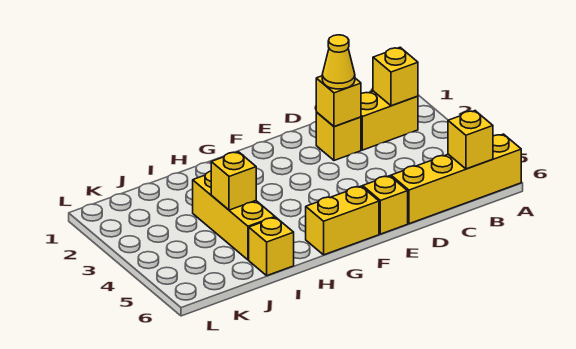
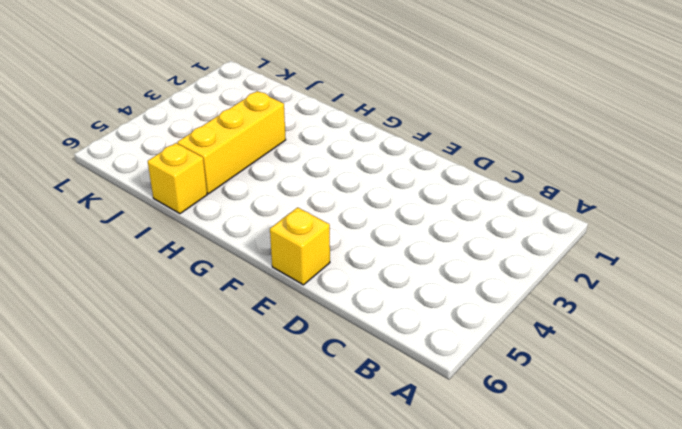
none -> yellow brick A6:D6 level 1
none -> yellow brick B2:C2 level 1
none -> yellow brick D2 level 1

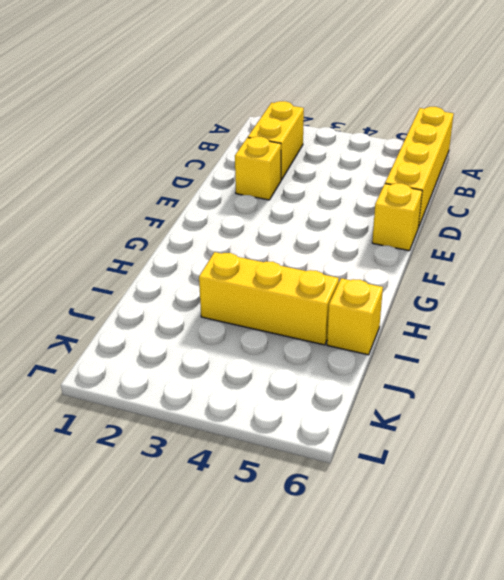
none -> yellow brick F6:G6 level 1
none -> yellow brick B2 level 2
none -> yellow brick B6 level 2

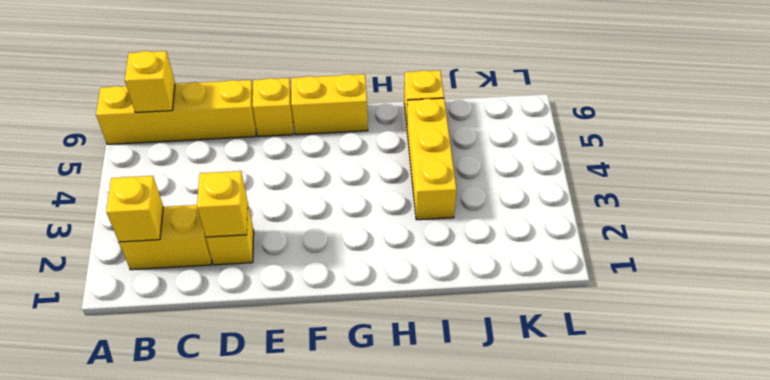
none -> yellow brick I4 level 2
none -> yellow cone D2 level 3

